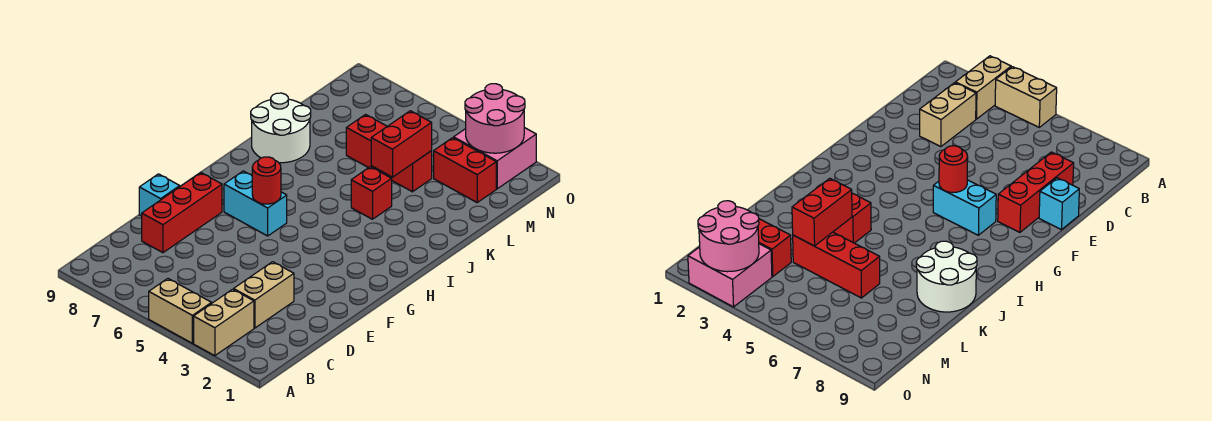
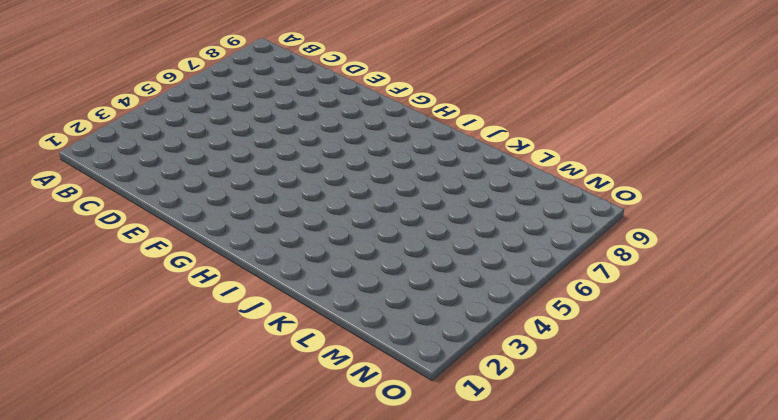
none -> tan brick A3:B3 level 1
none -> tan brick A4:A5 level 1
none -> tan brick C3:D3 level 1

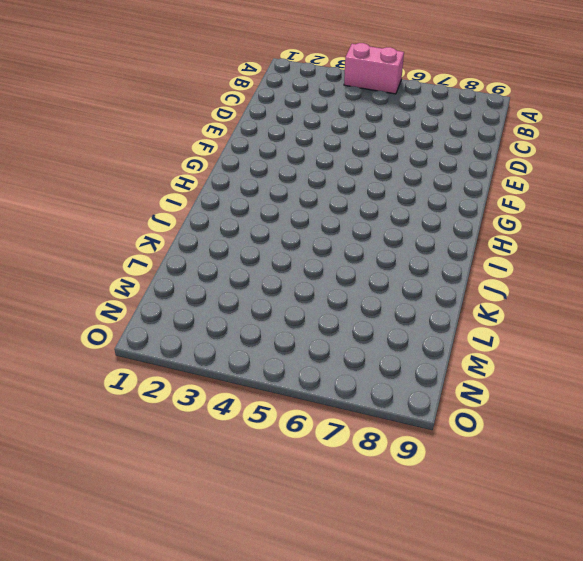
pink brick A4:A5 level 1 -> tan brick A4:A5 level 1
none -> tan brick A3:B3 level 1
none -> tan brick C3:D3 level 1
none -> red brick D8:F8 level 1

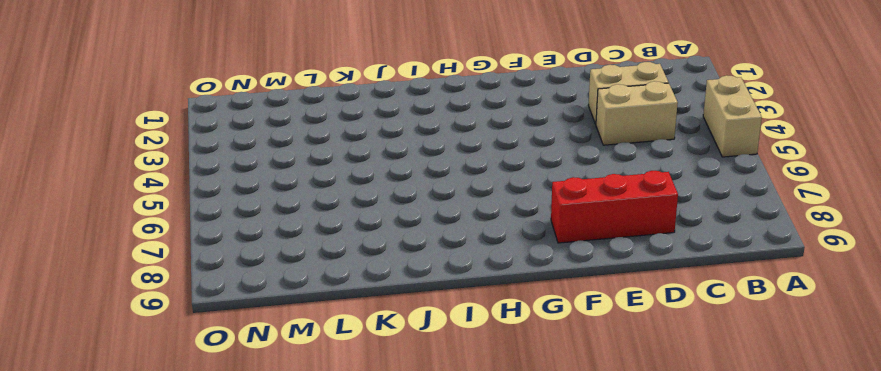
tan brick C4:D4 level 1 -> tan brick A3:B3 level 1
none -> cyan brick E9 level 1
none -> cyan brick G6:G7 level 1
none -> red brick J4 level 1

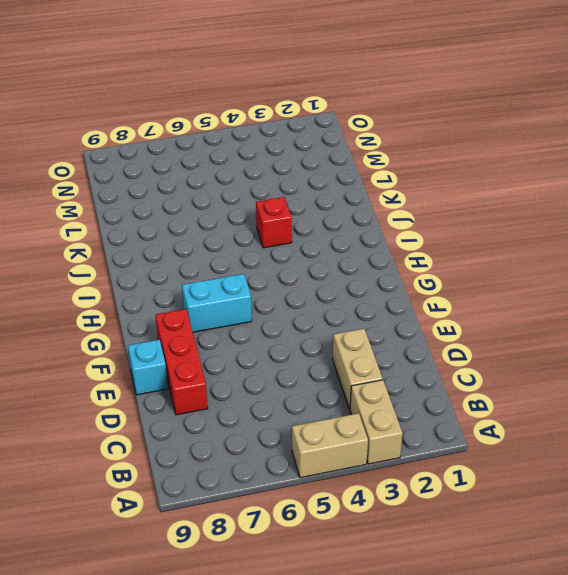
none -> white round brick J8:K9 level 1
none -> red brick L4:L6 level 1
none -> red brick M2:M3 level 1

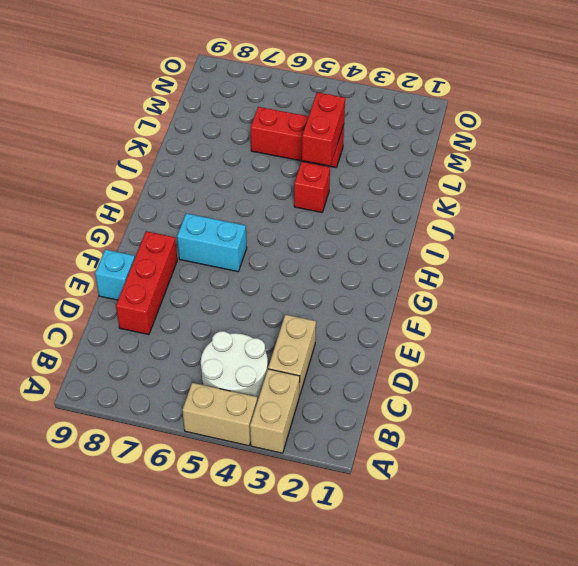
white round brick B4:C5 level 1 -> white round brick J8:K9 level 1
none -> red brick M2:M3 level 1
none -> pink brick N2:O3 level 1
none -> red round brick G6 level 2

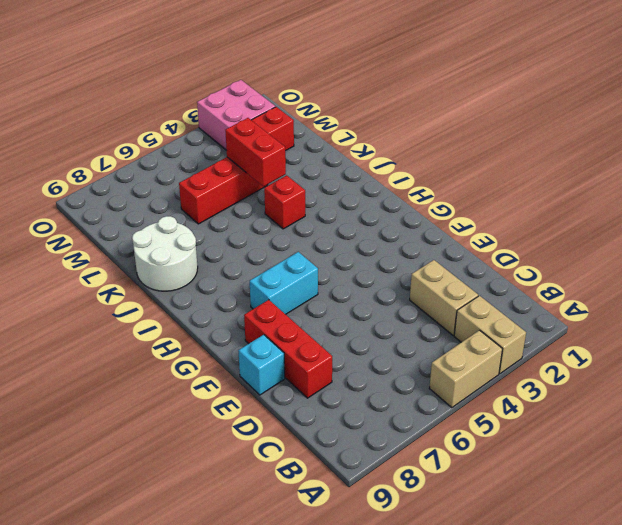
none -> red round brick G6 level 2
none -> pink round brick N2:O3 level 2

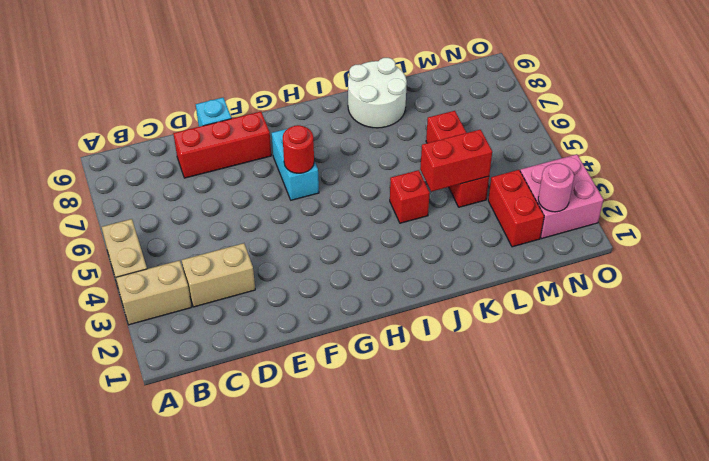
pink round brick N2 level 2 -> pink round brick N2:O3 level 2

